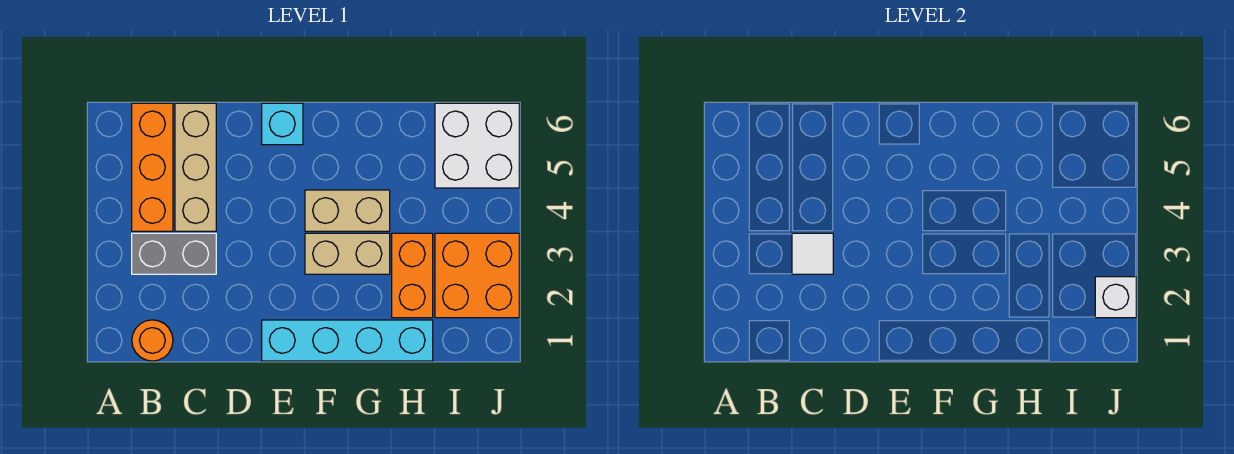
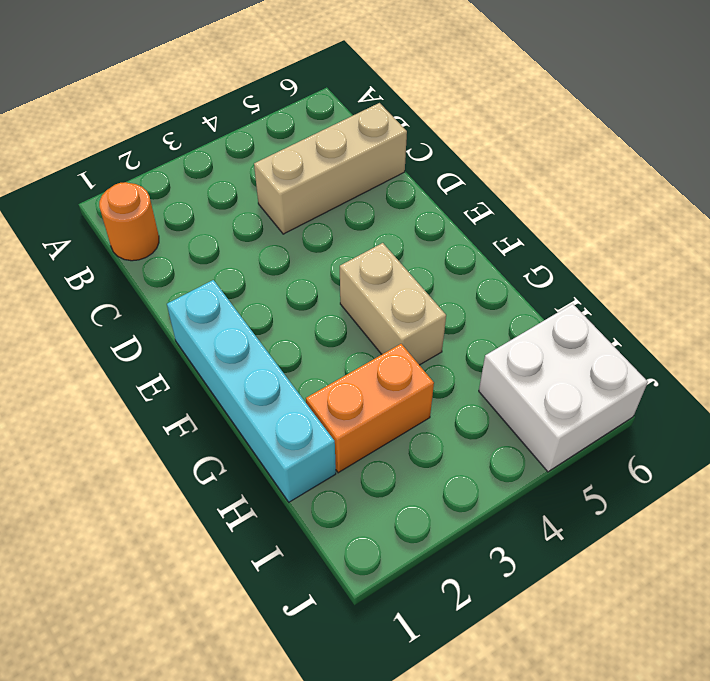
none -> grey brick B3:C3 level 1
none -> orange brick B4:B6 level 1
none -> cyan brick E6 level 1

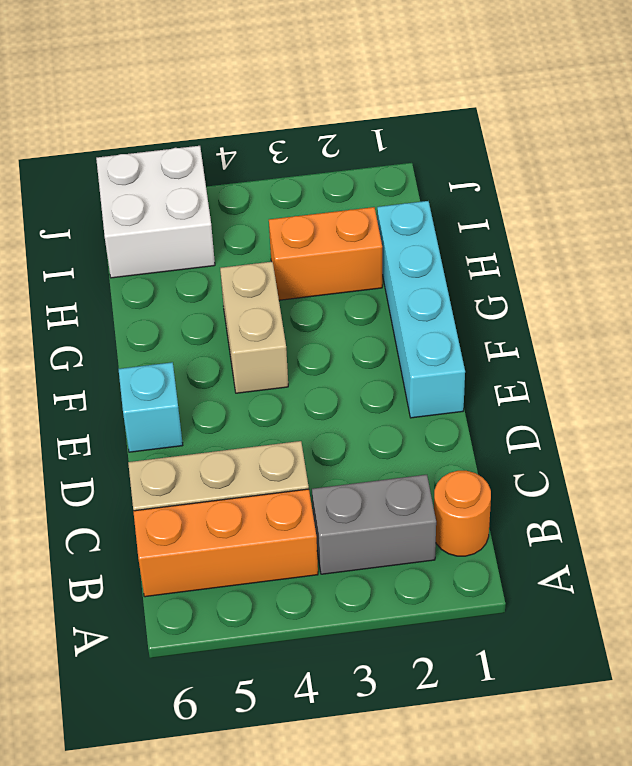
grey brick B2:B3 level 1 -> grey brick B3:C3 level 1
none -> tan brick F3:G3 level 1
none -> orange brick I2:J3 level 1
none -> white tile C3 level 2

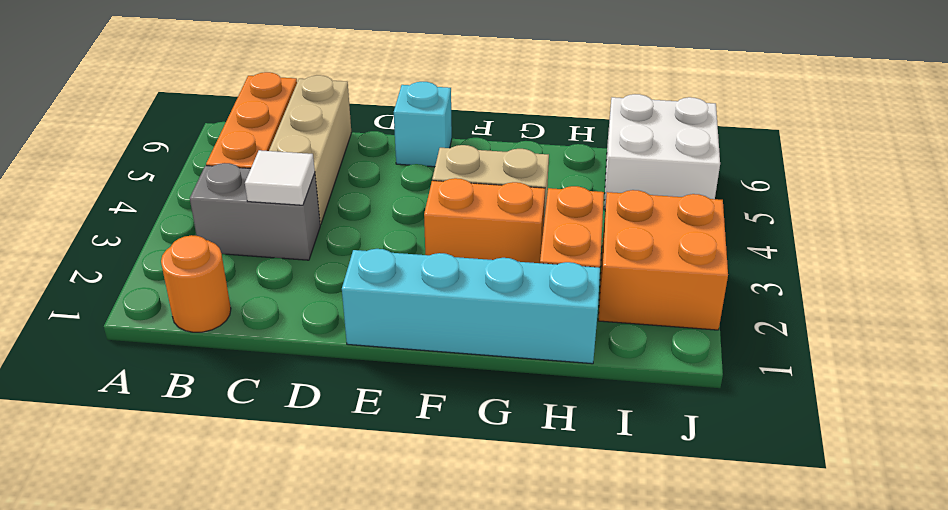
orange brick F3:G3 level 1 -> tan brick F3:G3 level 1
none -> white brick J2 level 2

